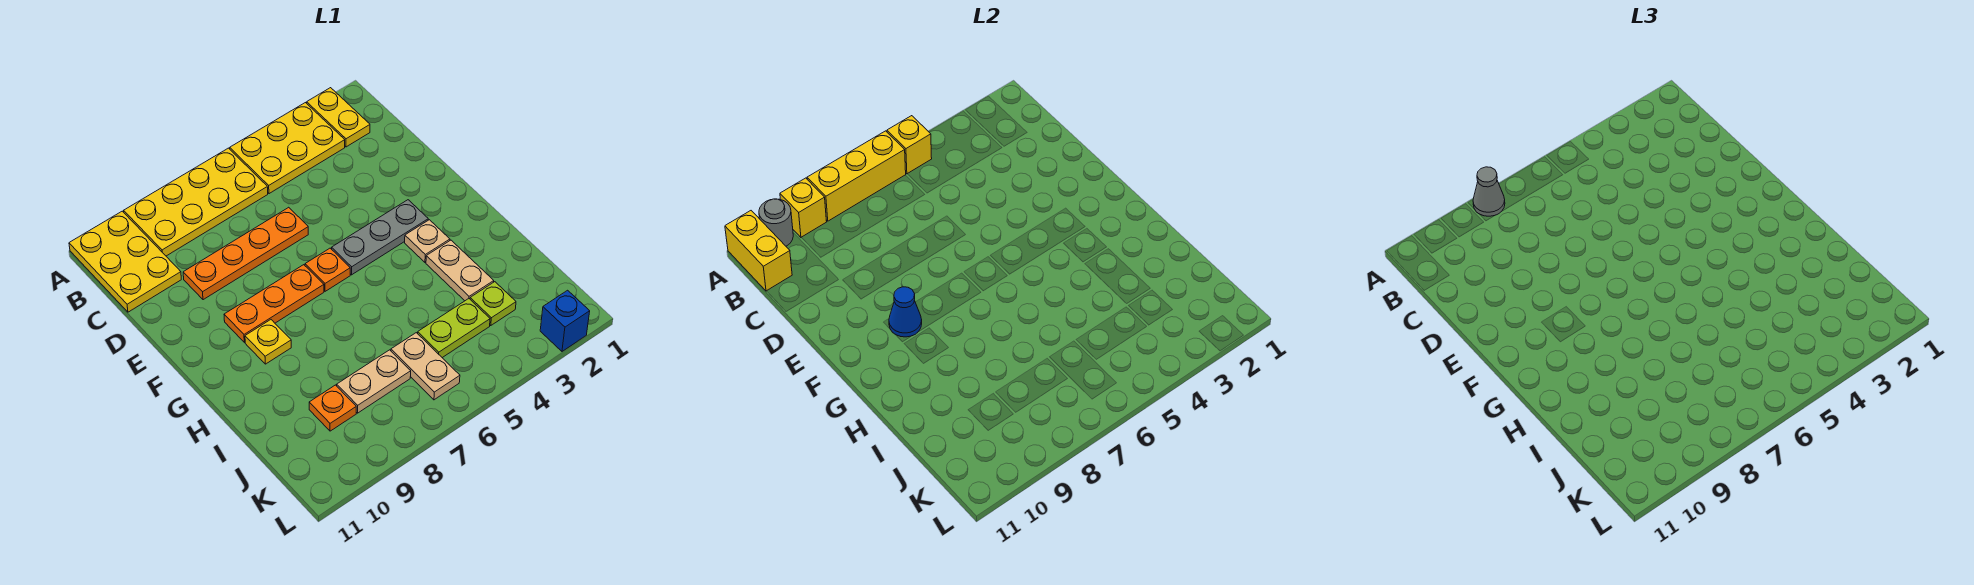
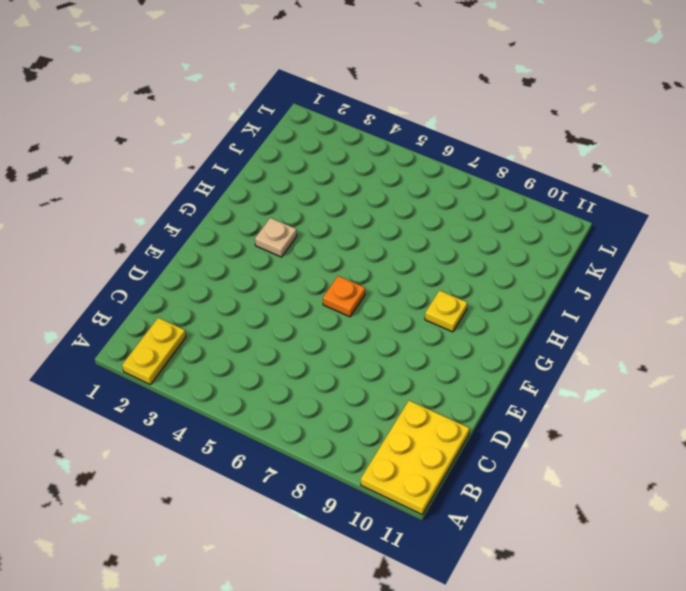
none -> yellow plate A3:B5 level 1
none -> yellow plate A6:B9 level 1
none -> orange plate D6:D9 level 1

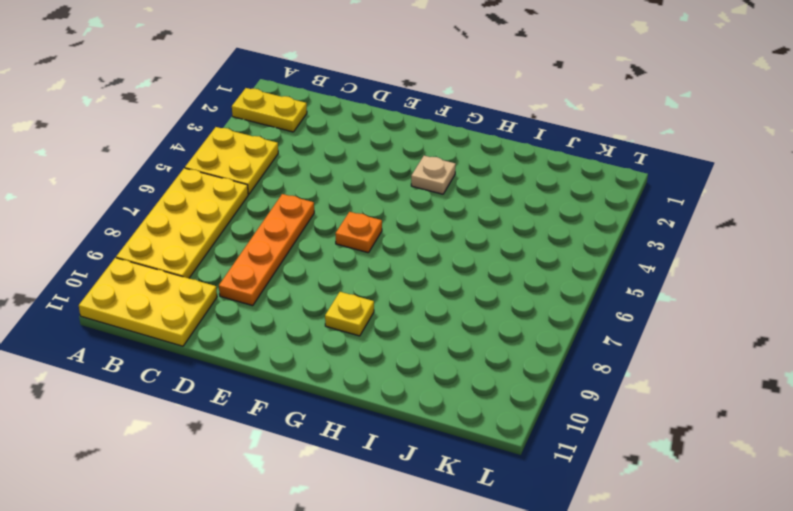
yellow plate A4:B5 level 1 -> yellow plate A3:B5 level 1
none -> grey plate F3:F5 level 1
none -> orange plate F7:F9 level 1
none -> tan plate H3:I3 level 1

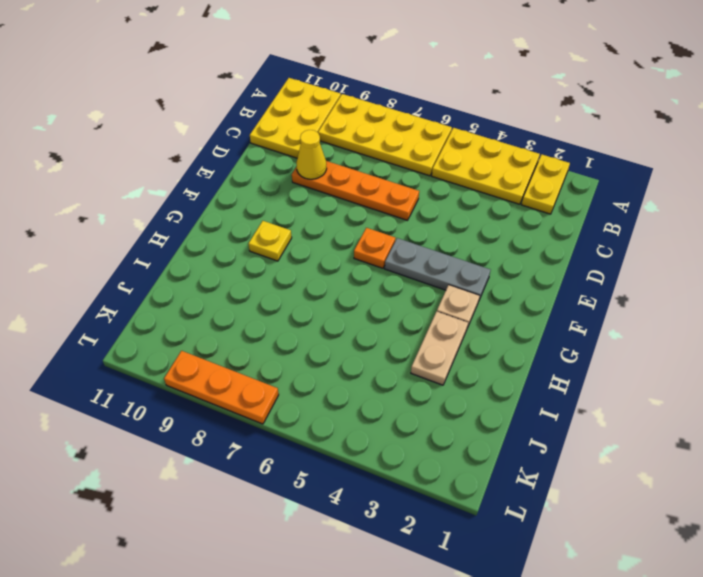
yellow cone D9 level 2 -> none
orange plate L7:L9 level 1 -> orange plate F7:F9 level 1
none -> lime plate J3 level 1
none -> lime plate J4:J5 level 1
none -> tan plate J6:K6 level 1

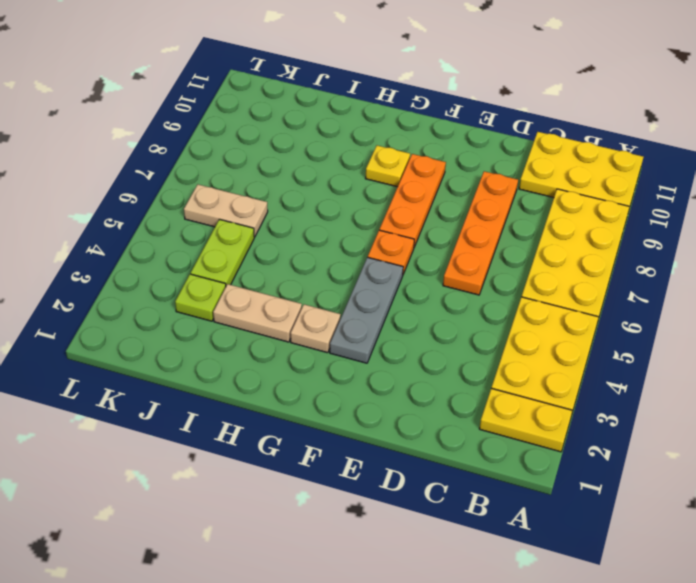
none -> tan plate J7:J8 level 1
none -> orange plate J9 level 1
none -> blue brick L2 level 1

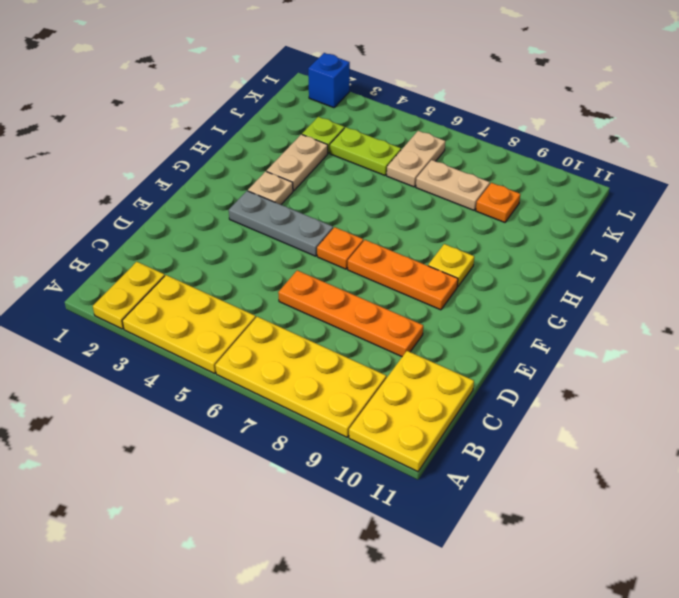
none -> yellow brick A5 level 2
none -> yellow brick A6:A8 level 2
none -> yellow brick A9 level 2

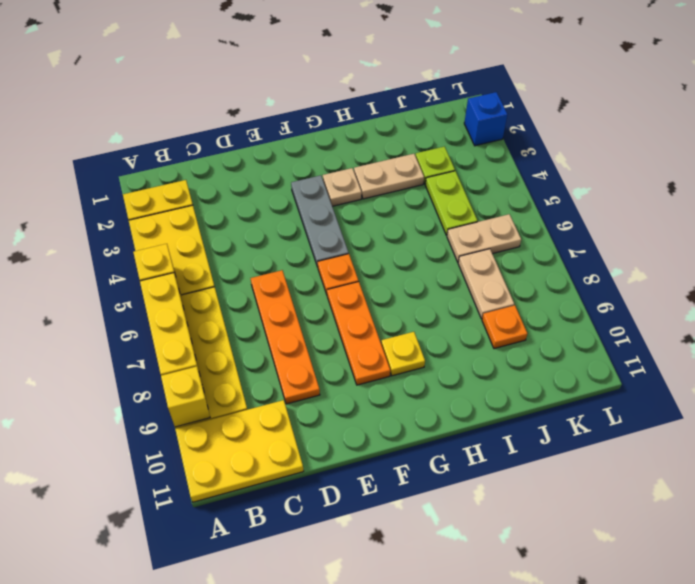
none -> grey round brick A10 level 2
none -> yellow brick A11:B11 level 2
none -> blue cone F9 level 2

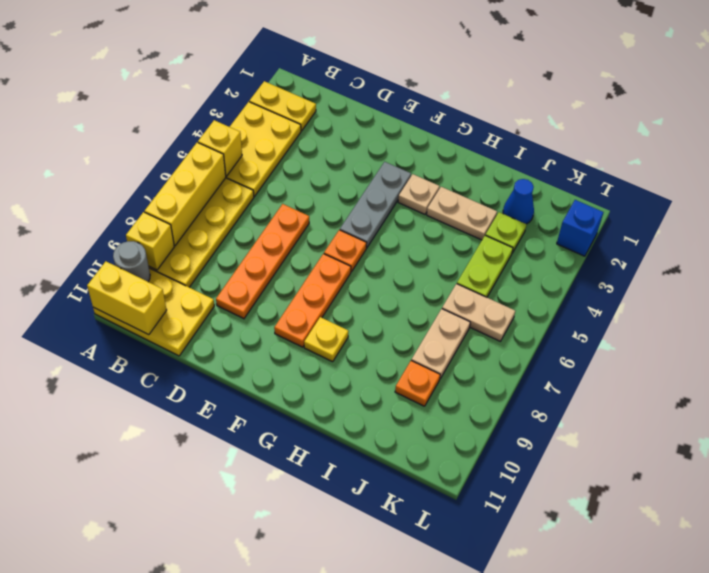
blue cone J2 level 1 -> blue cone F9 level 2
none -> grey cone A8 level 3

